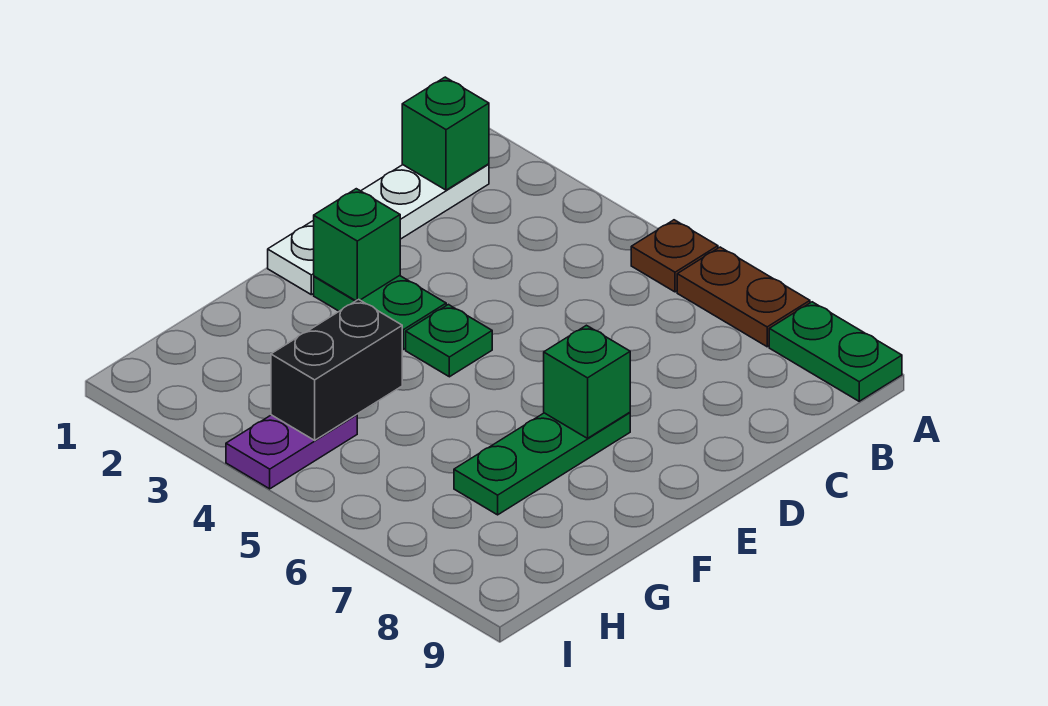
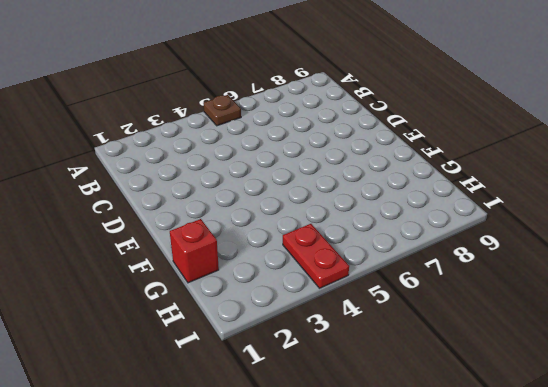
red brick G1 level 1 -> none
red plate H4:I4 level 1 -> purple plate H4:I4 level 1
none -> brown plate A6:A7 level 1
none -> green plate A8:A9 level 1
none -> white plate B1:E1 level 1

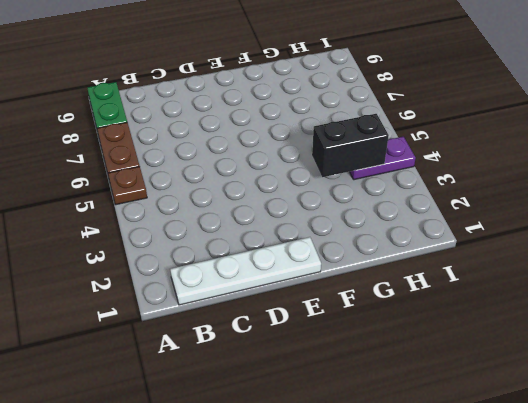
none -> green plate E2:E3 level 1
none -> green plate E4 level 1
none -> green plate E7:G7 level 1

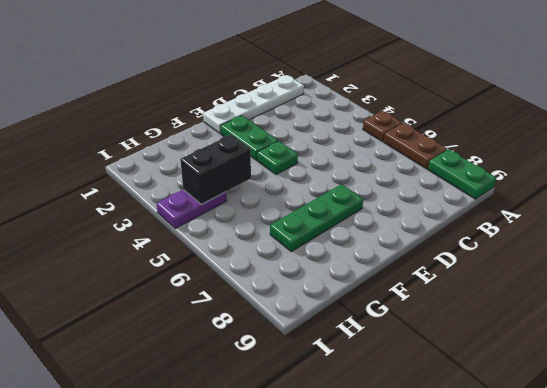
none -> green brick B1 level 2
none -> green brick E2 level 2
none -> green brick E7 level 2

